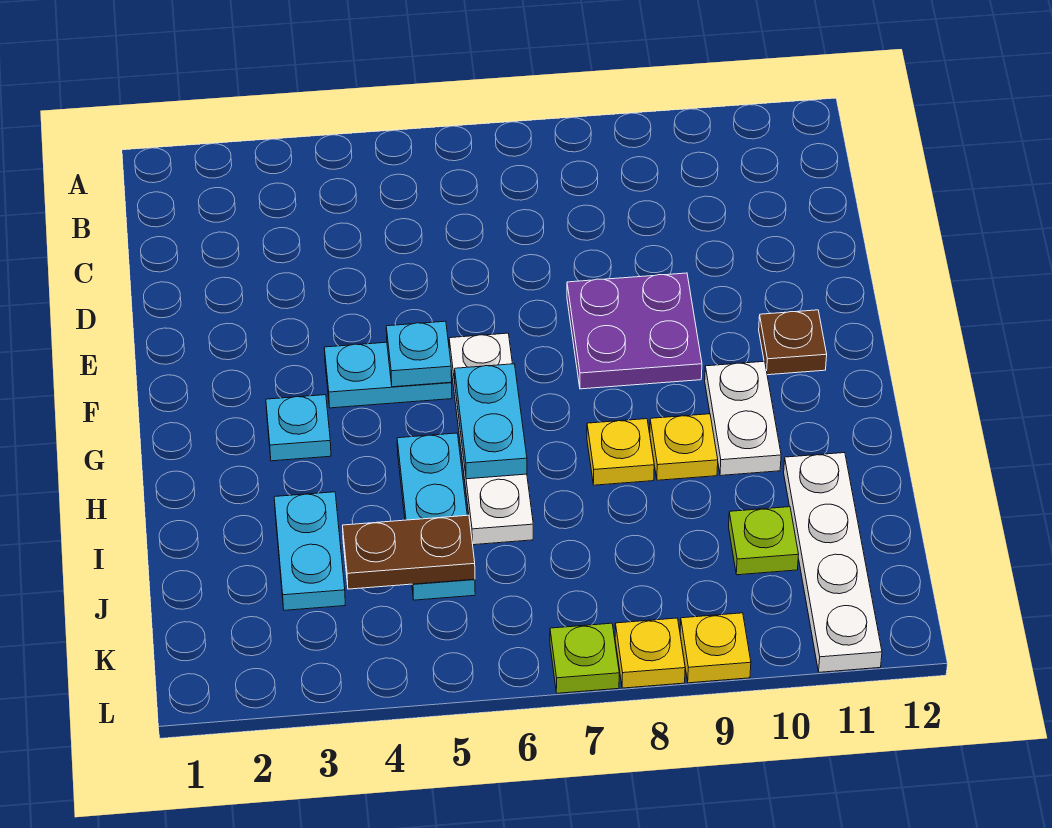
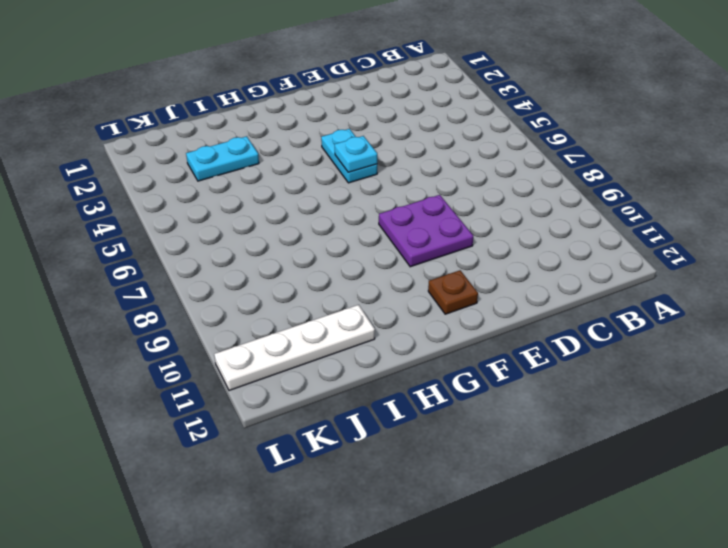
none -> white plate F6:I6 level 1
none -> cyan plate G3 level 1
none -> white plate G10:H10 level 1

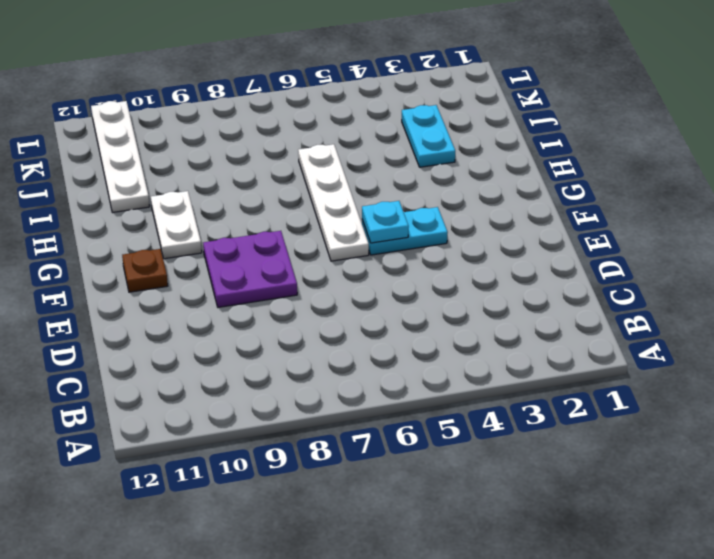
none -> cyan plate G3 level 1
none -> cyan plate H5:J5 level 1
none -> yellow plate H8 level 1

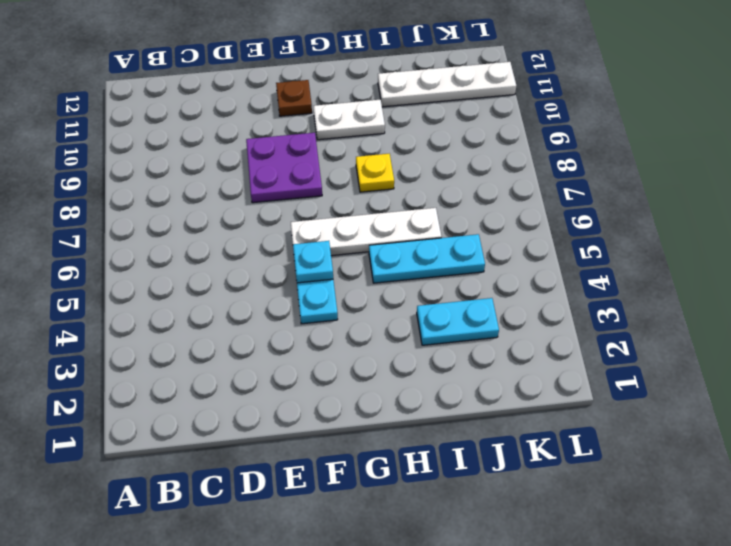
none -> cyan plate G3 level 1
none -> yellow plate H9 level 1
none -> lime plate J10 level 1

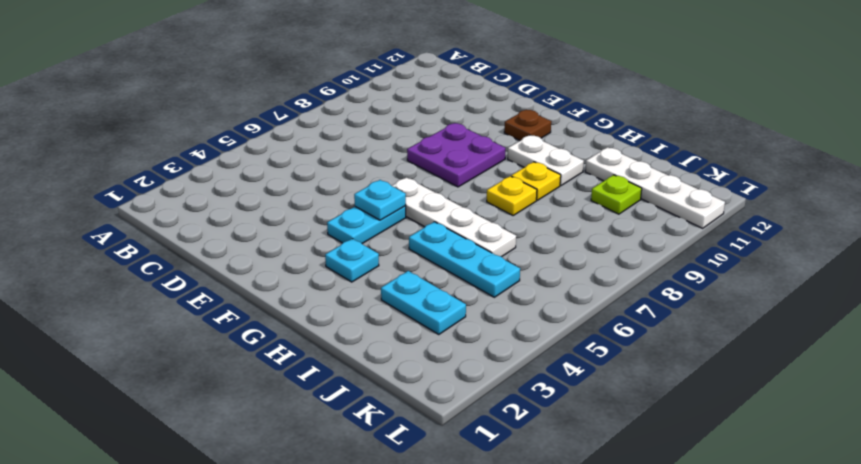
none -> lime plate L7 level 1
none -> yellow plate L8 level 1
none -> yellow plate L9 level 1

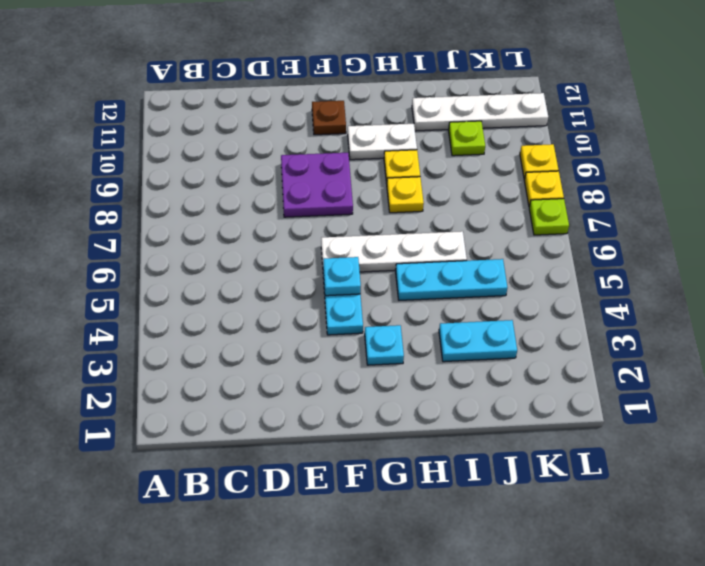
none -> cyan plate G6:H6 level 2
none -> brown plate J4:J5 level 2

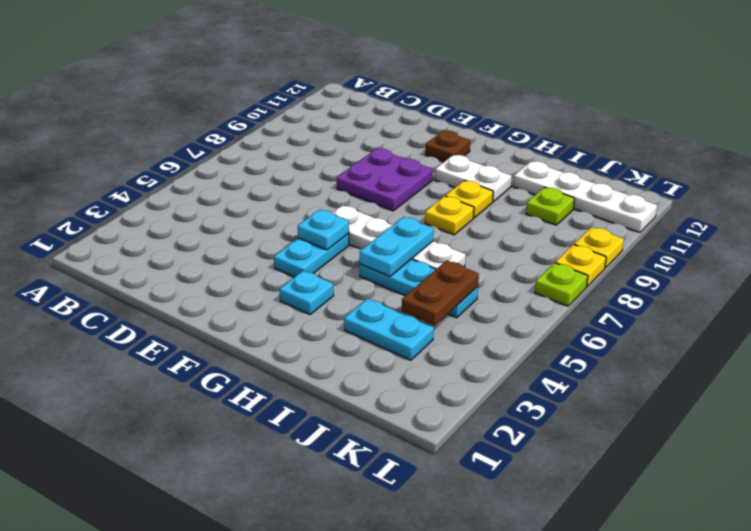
cyan plate H5:H6 level 2 -> cyan plate G6:H6 level 2

